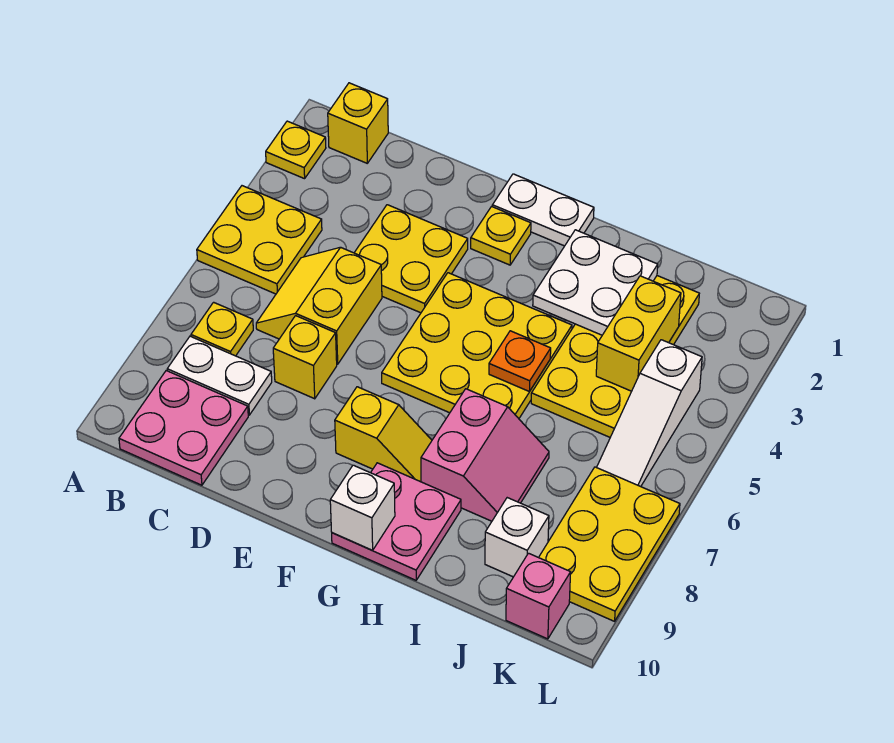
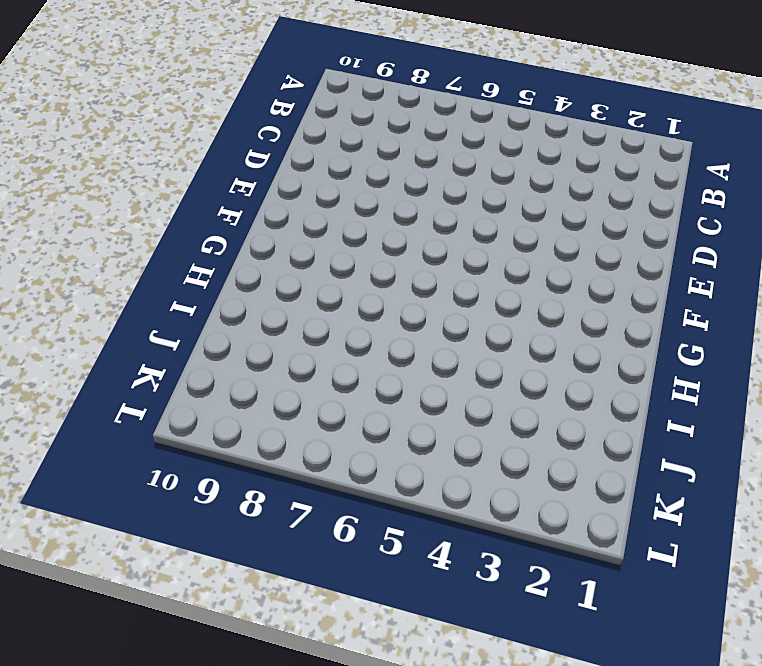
none -> yellow plate A2 level 1
none -> yellow plate A4:B5 level 1
none -> yellow brick B1 level 1

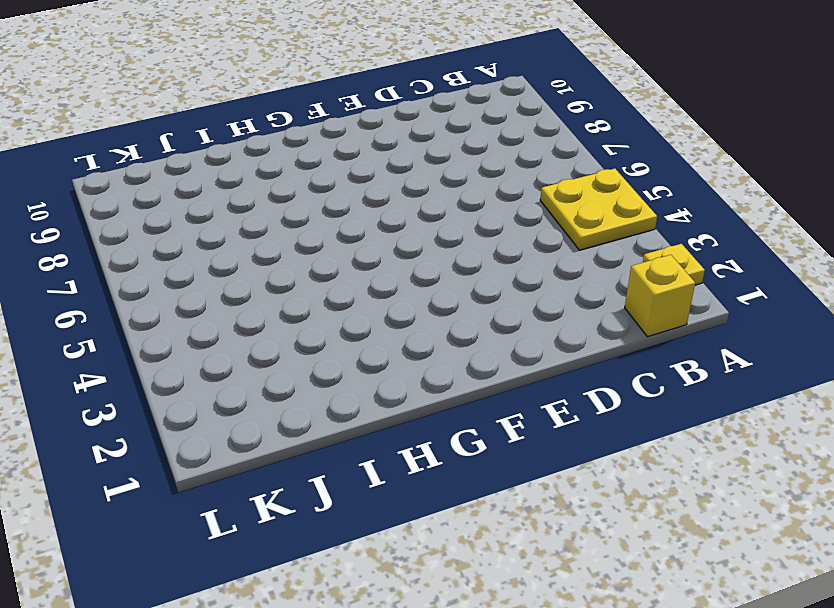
none -> yellow plate B7 level 1
none -> white plate B8:C8 level 1
none -> pink plate B9:C10 level 1

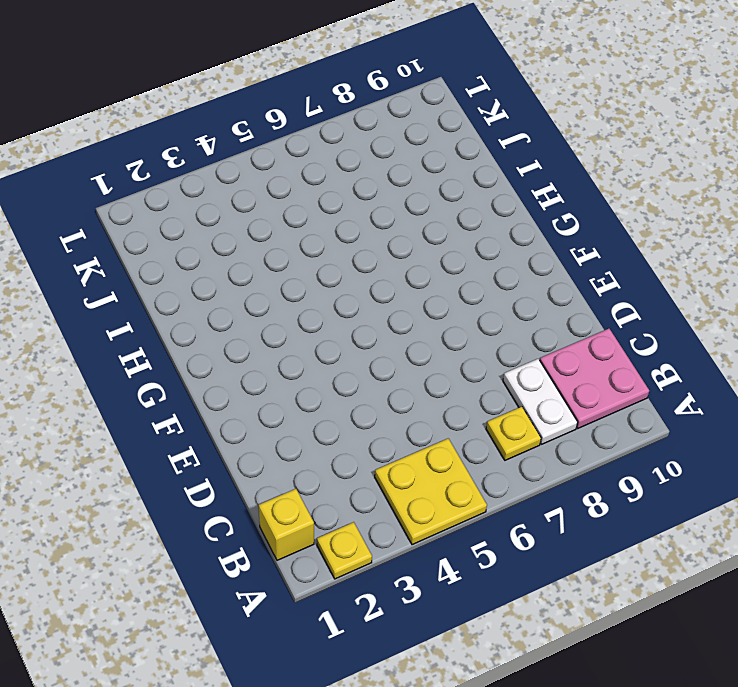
none -> yellow slope C5:D6 level 1 top D
none -> yellow plate D3:E4 level 1
none -> yellow brick D7 level 1

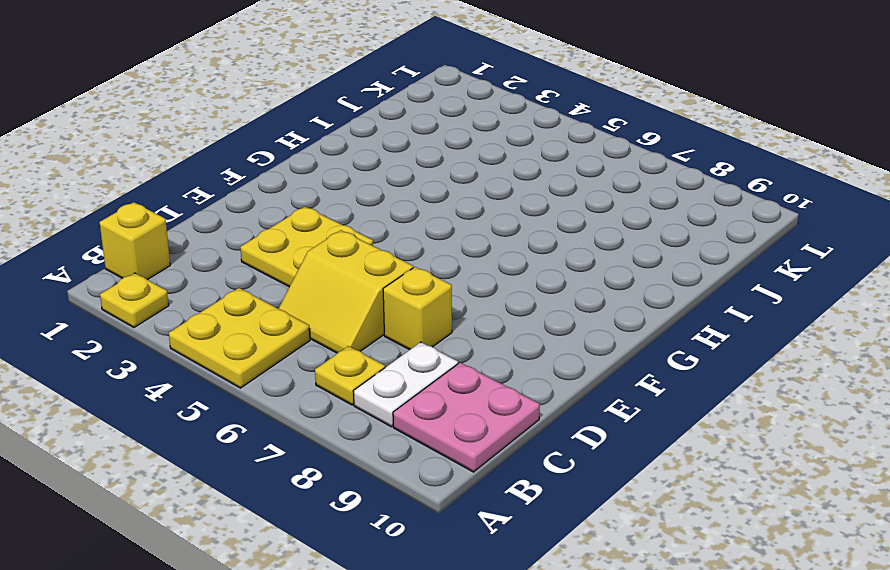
none -> white plate F1:G1 level 1
none -> yellow plate F2 level 1
none -> yellow plate F4:H6 level 1

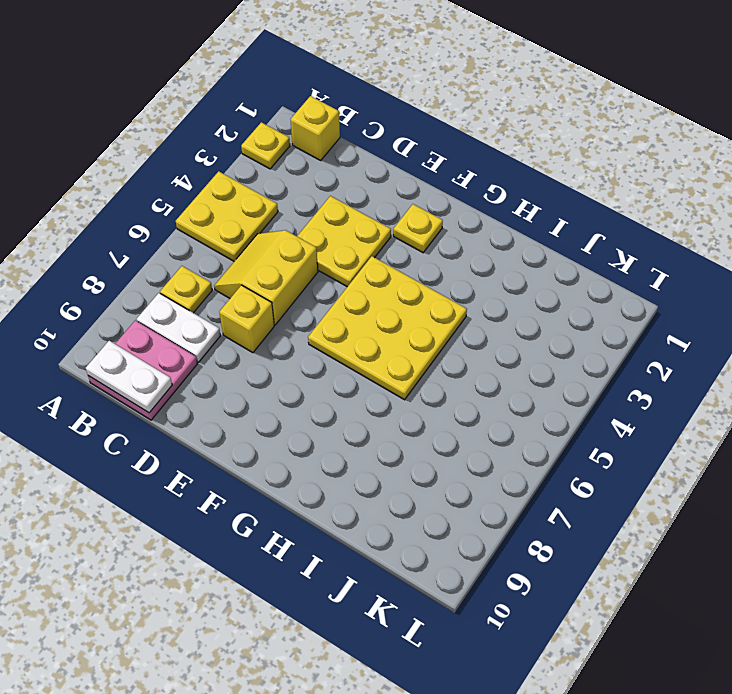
white plate B10:C10 level 2 -> white plate F1:G1 level 1
none -> yellow slope F8:G8 level 1 top F
none -> pink plate G9:H10 level 1
none -> pink slope H7:I8 level 1 top H

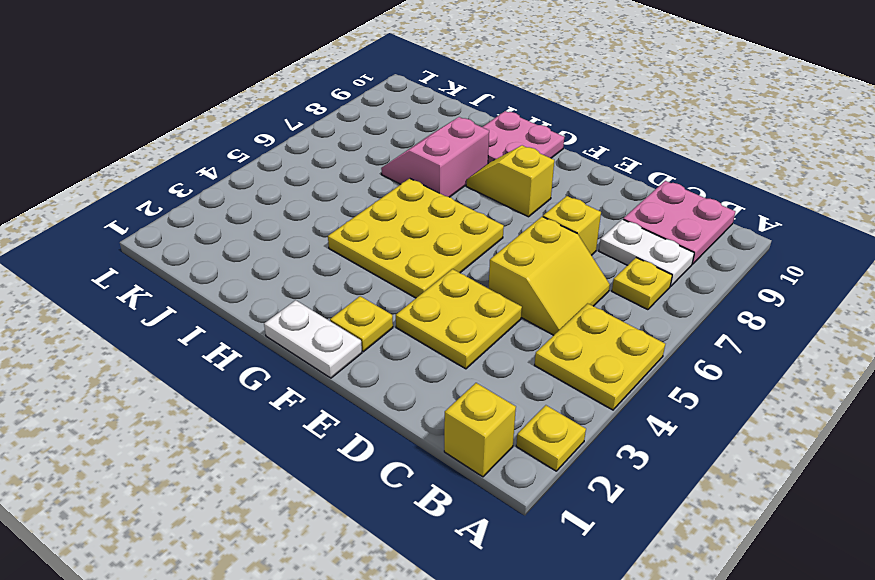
none -> yellow plate I2:J5 level 1
none -> white brick J9 level 1
none -> white slope K4:K6 level 1 top 4

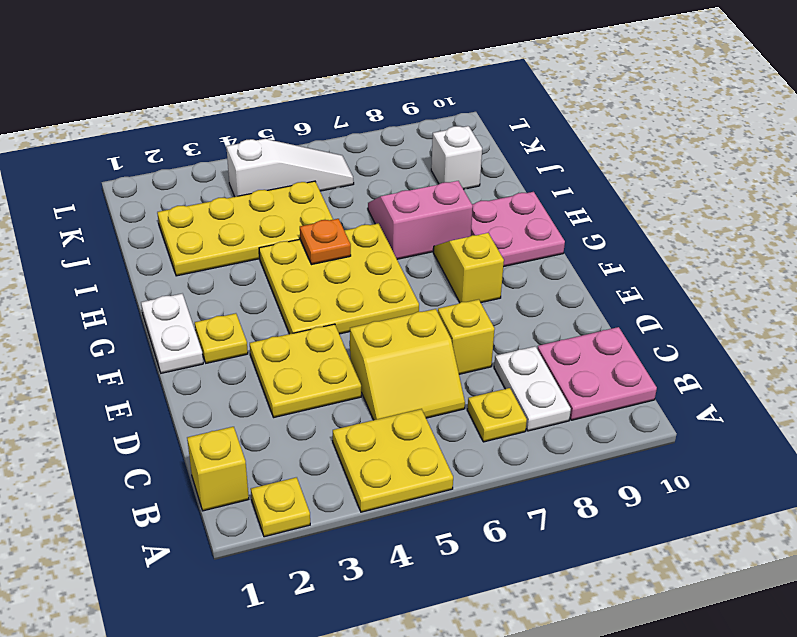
none -> yellow plate K7:L9 level 1
none -> pink brick K10 level 1
none -> white brick G10 level 2

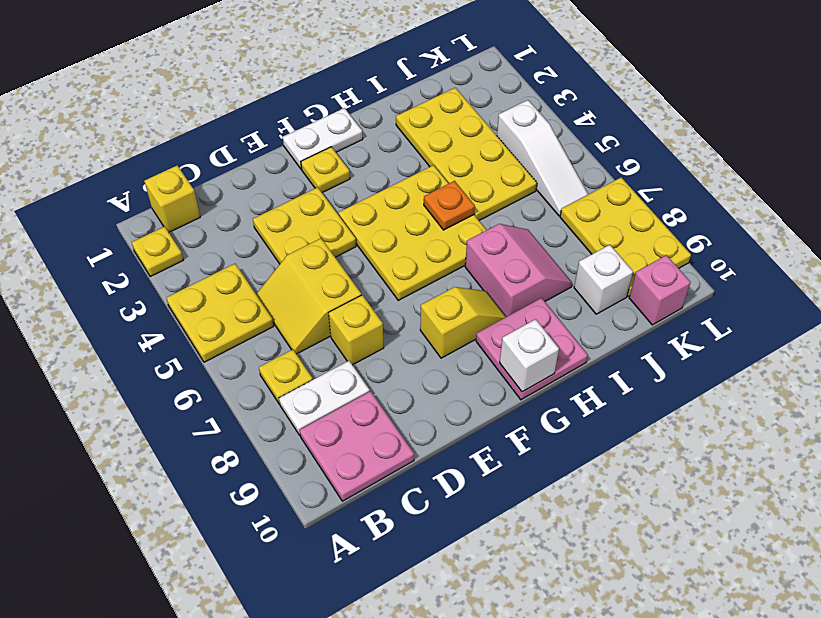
none -> white plate H2:I3 level 2
none -> yellow brick J3:J4 level 2

